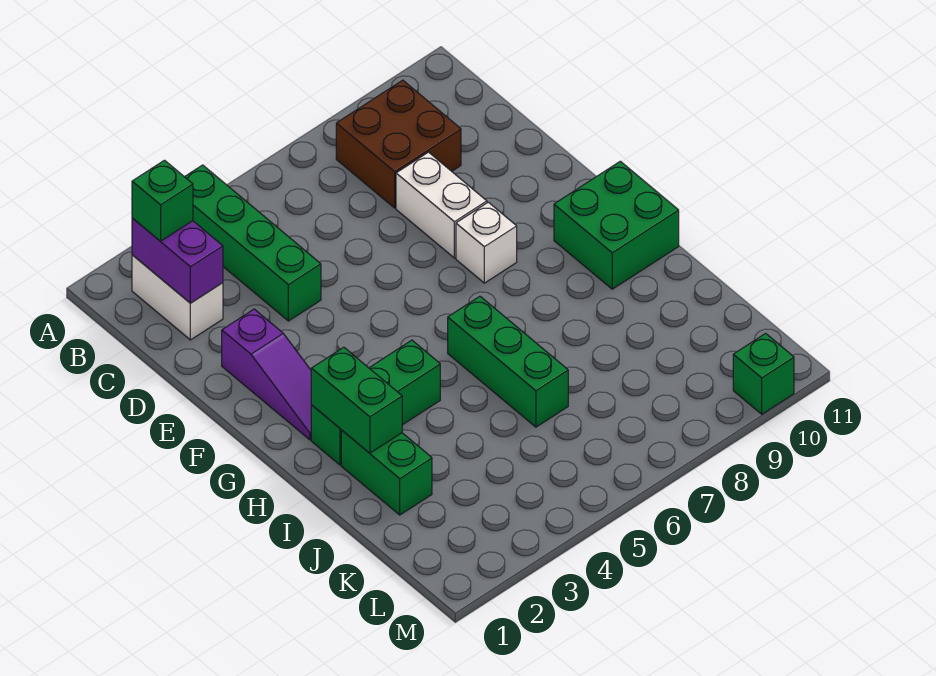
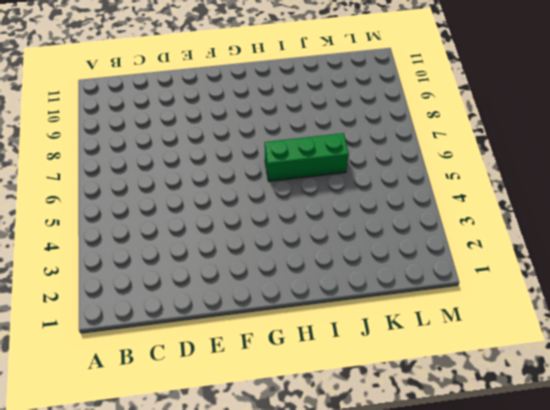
none -> green brick A4:D4 level 1
none -> white brick B2:C2 level 1
none -> brown brick B8:C9 level 1

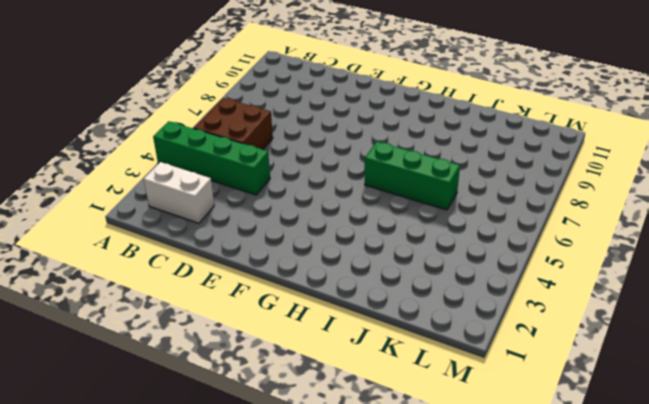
brown brick B5:C6 level 1 -> brown brick B8:C9 level 1
none -> white brick D8:E8 level 1
none -> purple slope E2:G2 level 1 top E
none -> white brick F8 level 1

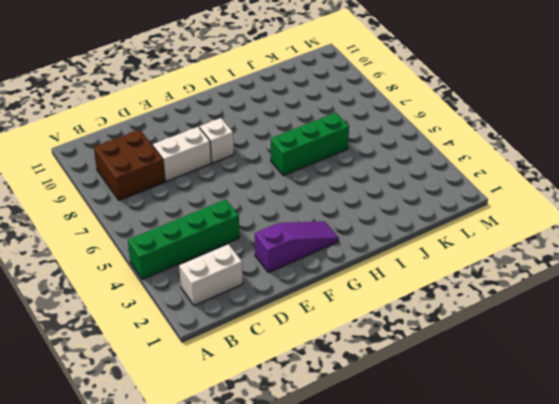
none -> green brick G10:H11 level 1
none -> green brick H2:H4 level 1
none -> green brick I2:J2 level 1

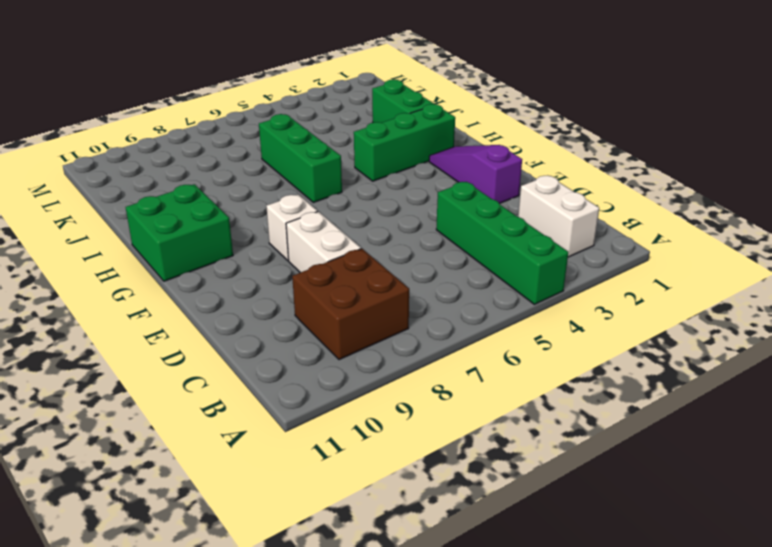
none -> green brick M10 level 1
none -> purple brick B2:C2 level 2
none -> green brick H2:I2 level 2

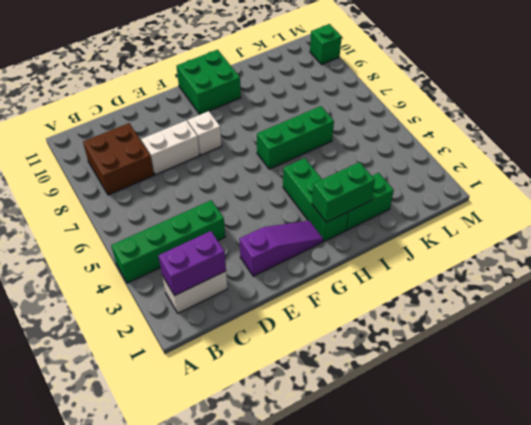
none -> green brick B2 level 3

